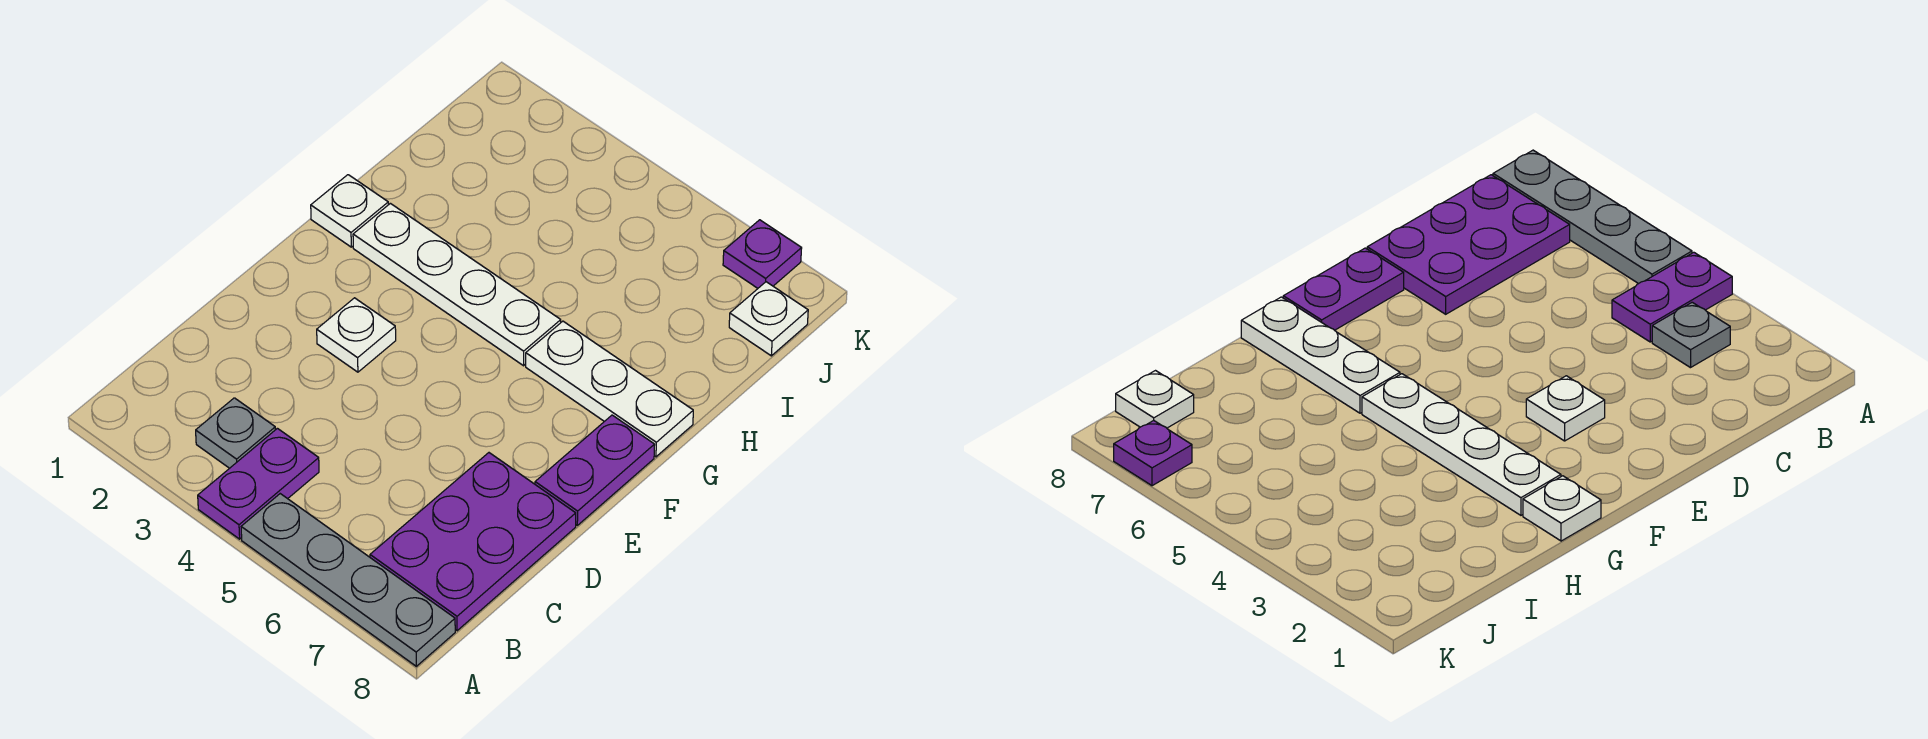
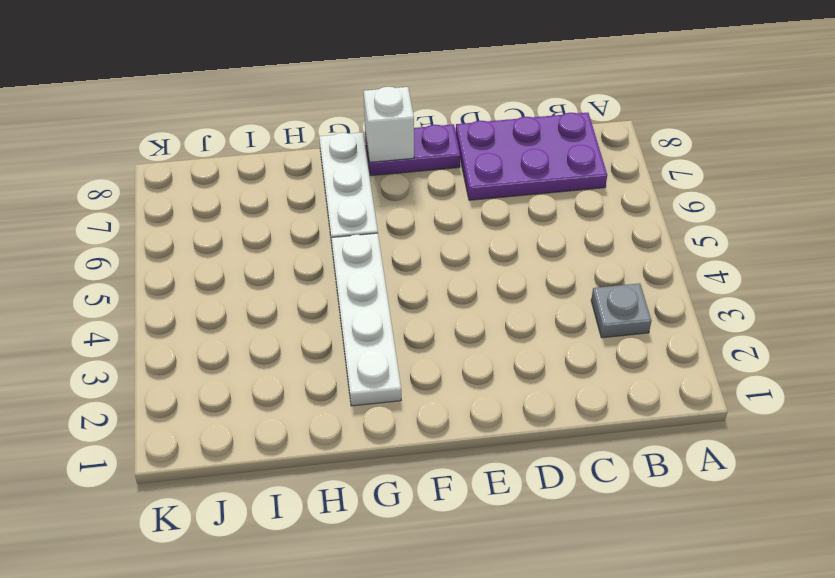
white brick F8 level 2 -> none
none -> purple plate A4:B4 level 1
none -> grey plate A5:A8 level 1

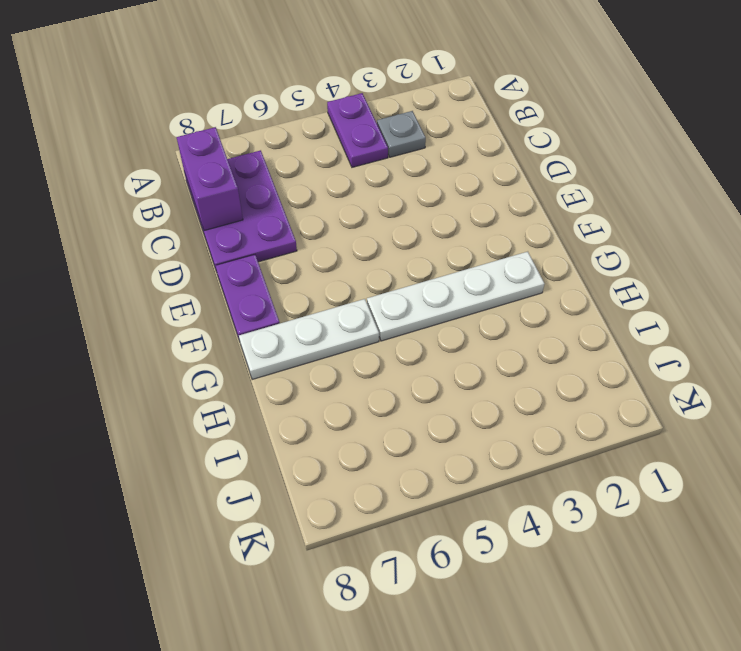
purple brick B8:C8 level 2 -> none
none -> grey plate A5:A8 level 1
none -> white plate E3 level 1

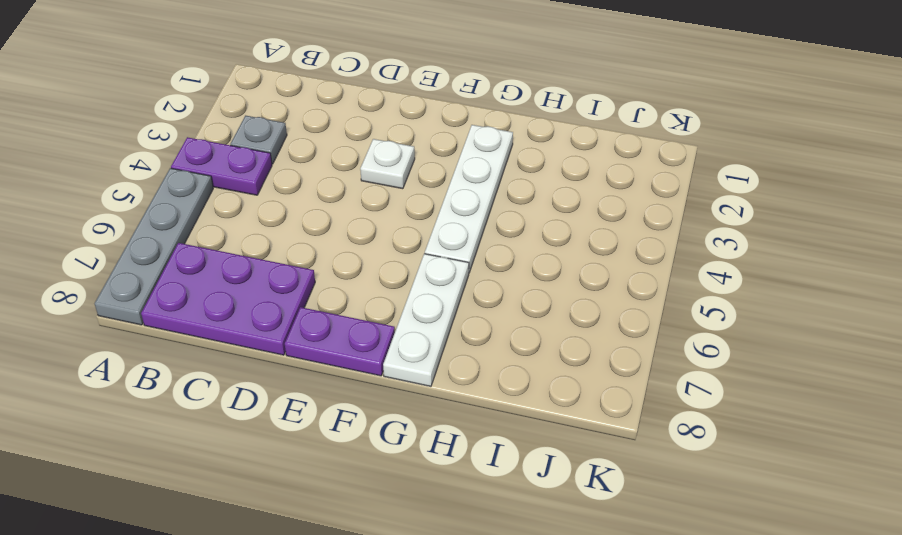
none -> white plate G1 level 1
none -> white plate J8 level 1

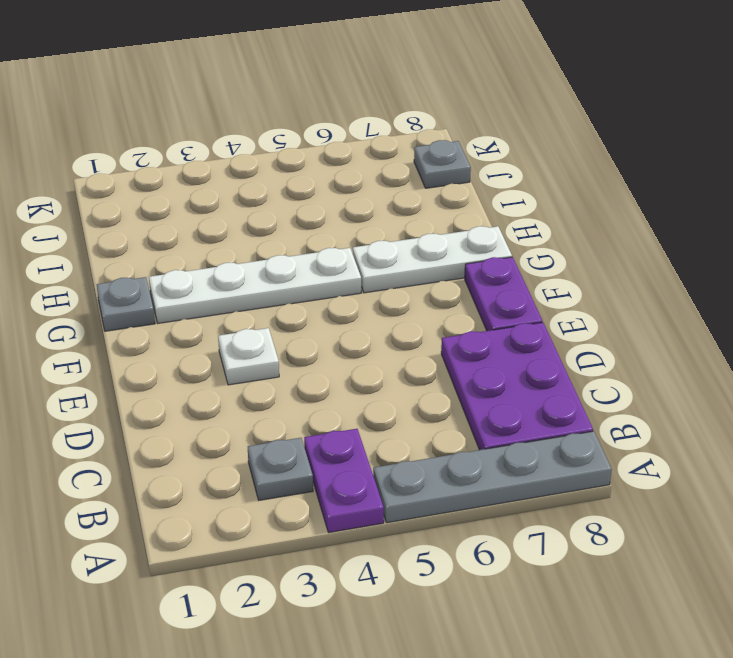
grey plate G1 level 1 -> white plate G1 level 1
grey plate J8 level 1 -> white plate J8 level 1
none -> purple plate K7 level 1

